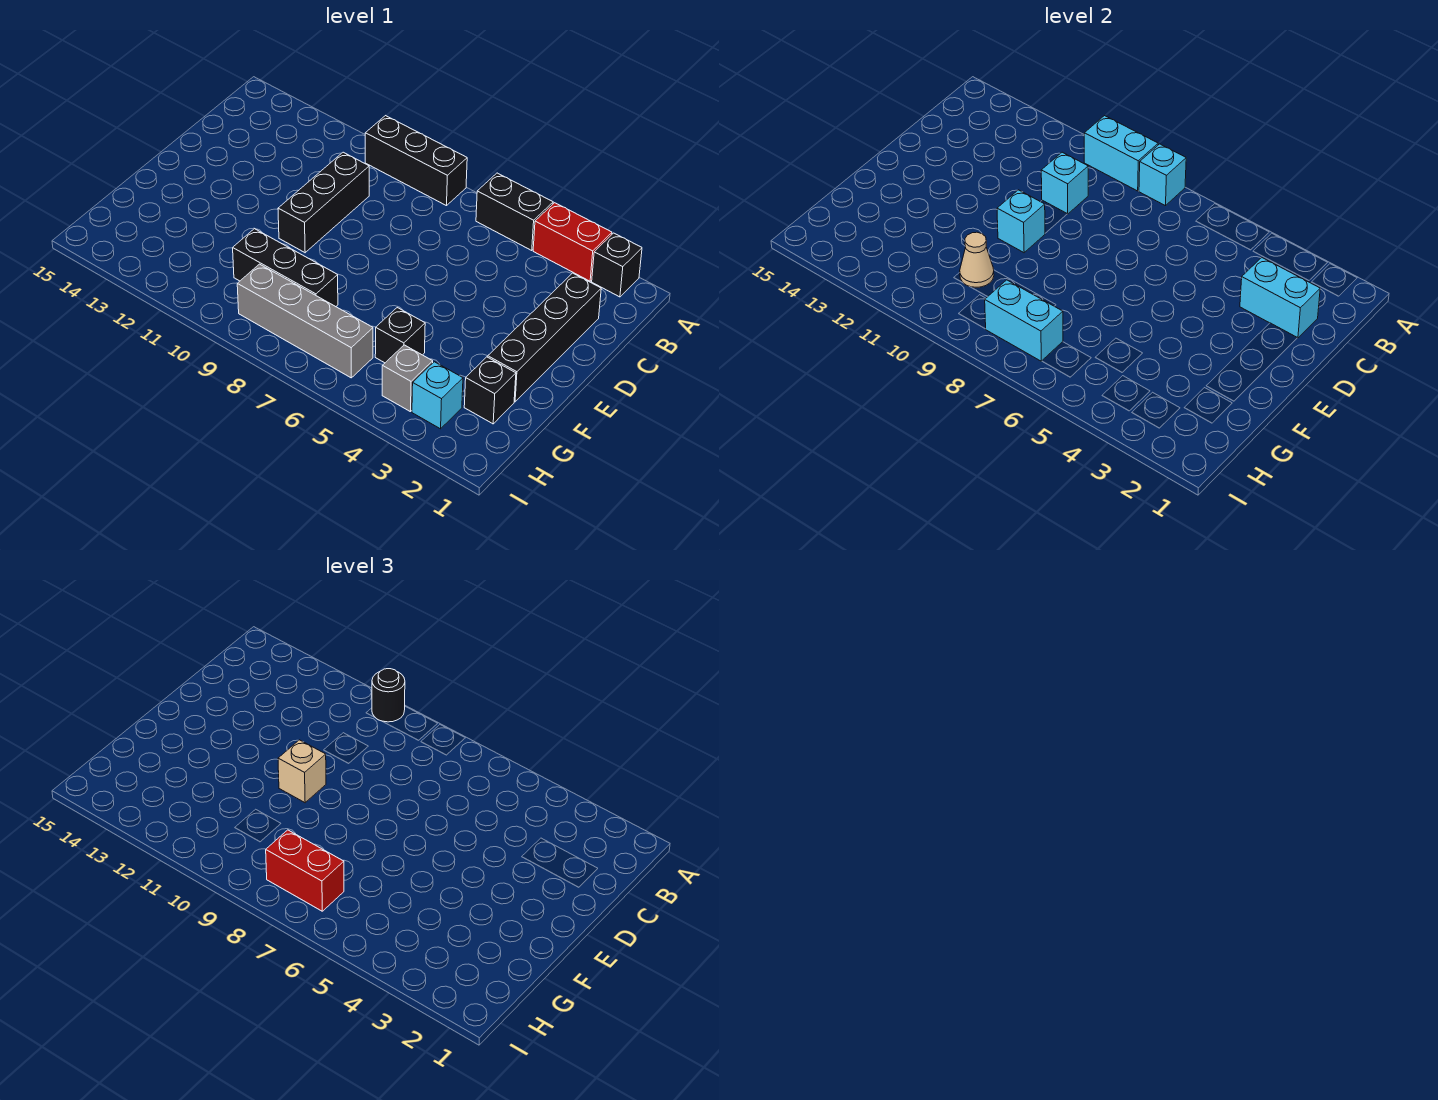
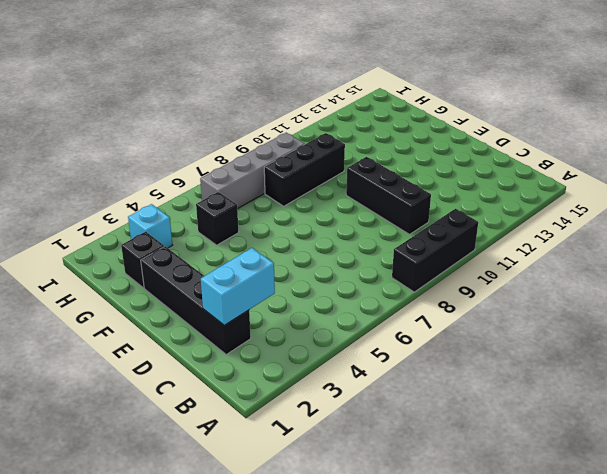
none -> black brick A2 level 1
none -> red brick A3:A4 level 1
none -> black brick A5:A6 level 1

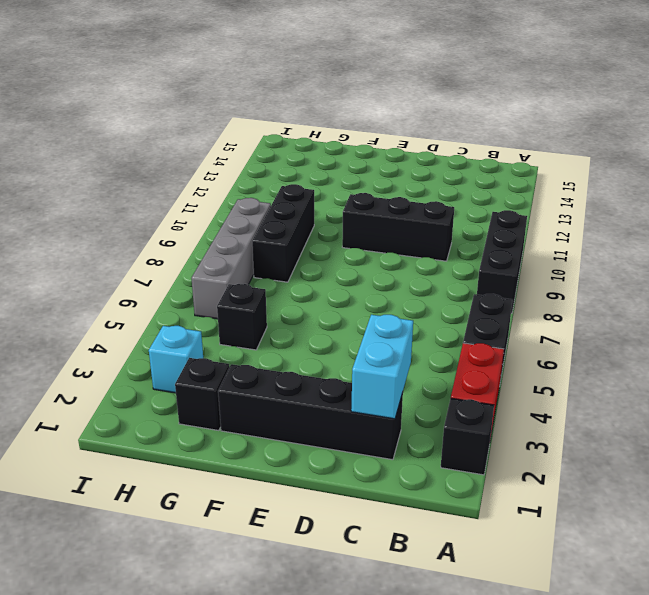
none -> grey brick H4 level 1
none -> cyan brick A8 level 2
none -> cyan brick A9:A10 level 2

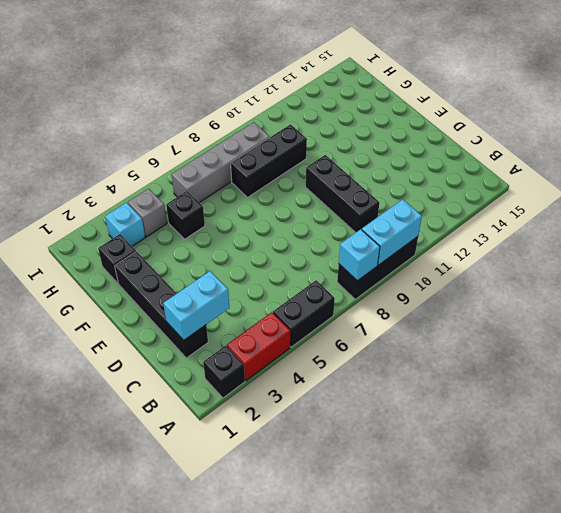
none -> cyan brick C10 level 2
none -> cyan brick E10 level 2
none -> tan cone G10 level 2

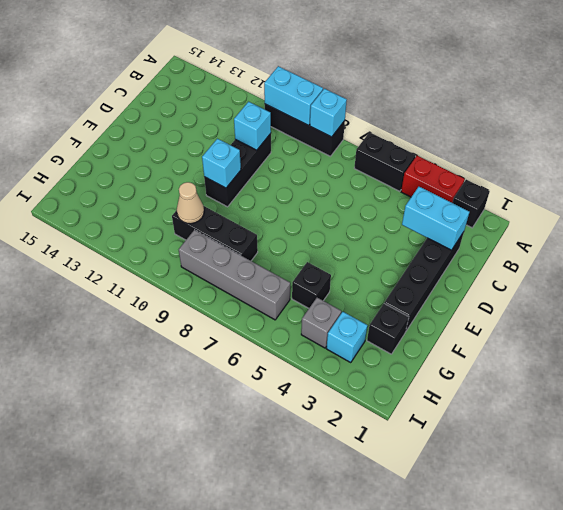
none -> cyan brick H7:H8 level 2
none -> black round brick A10 level 3
none -> tan brick E10 level 3

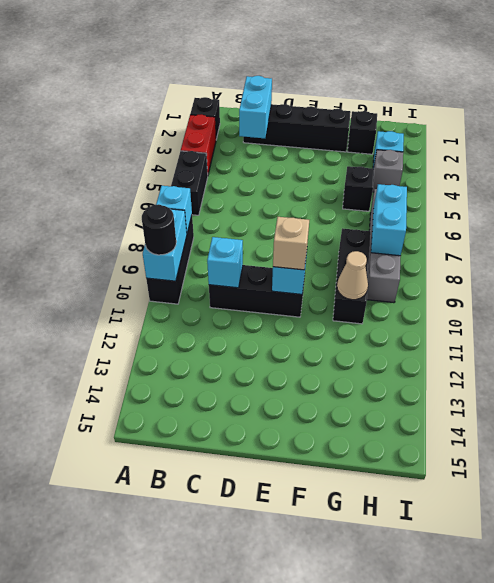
none -> red brick H7:H8 level 3

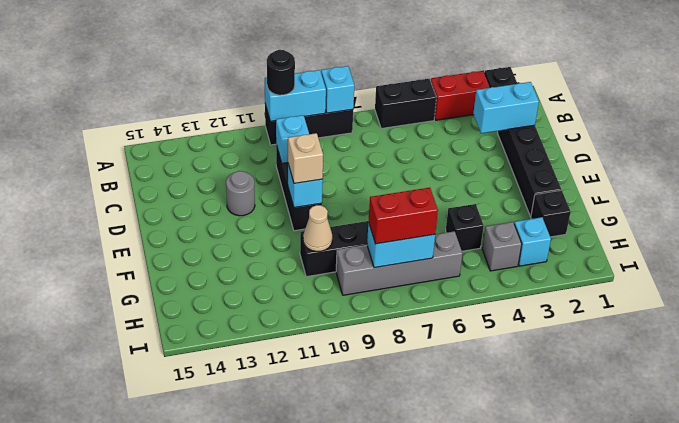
grey round brick D12 level 1 -> none

